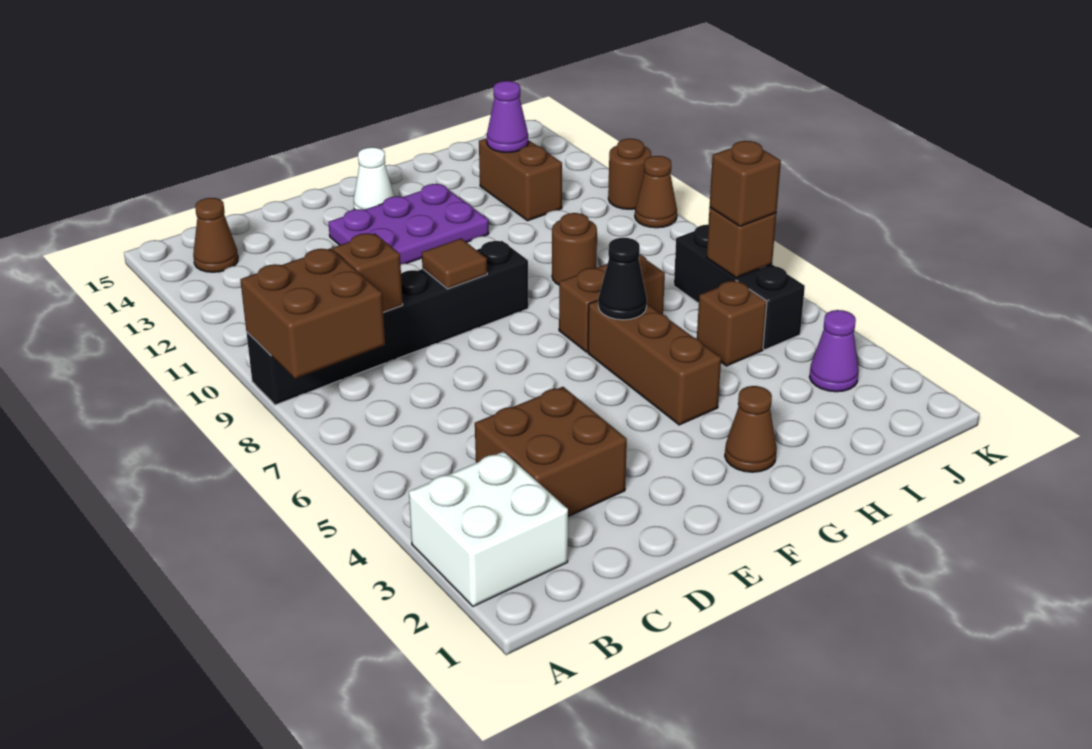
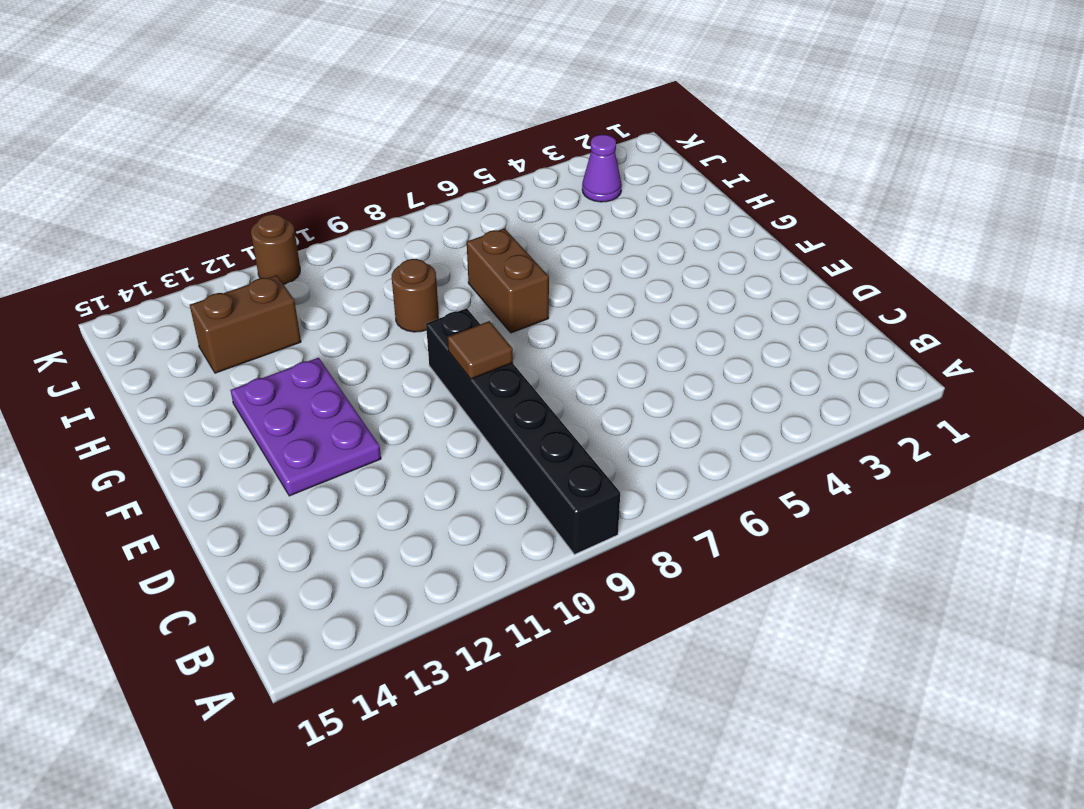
none -> white brick A2:B3 level 1
none -> brown cone B14 level 1
none -> brown brick C3:D4 level 1

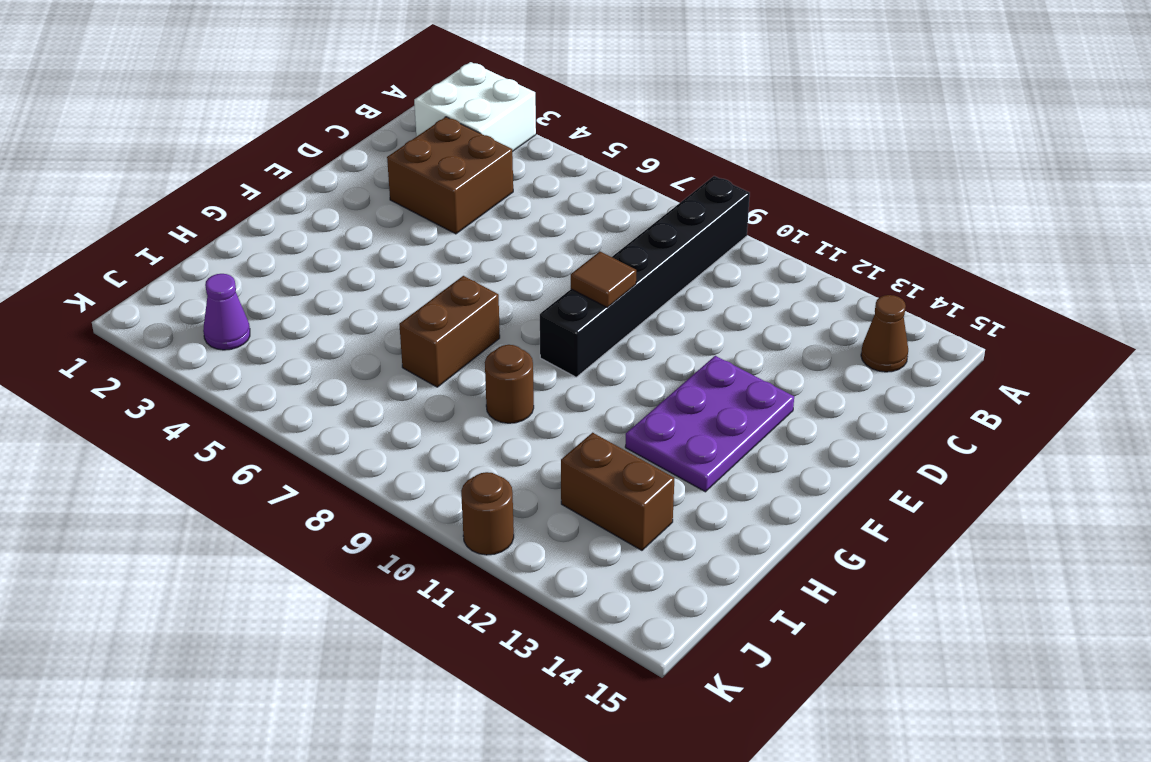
none -> white cone F14 level 1
none -> brown cone G2 level 1
none -> brown brick G4:G6 level 1

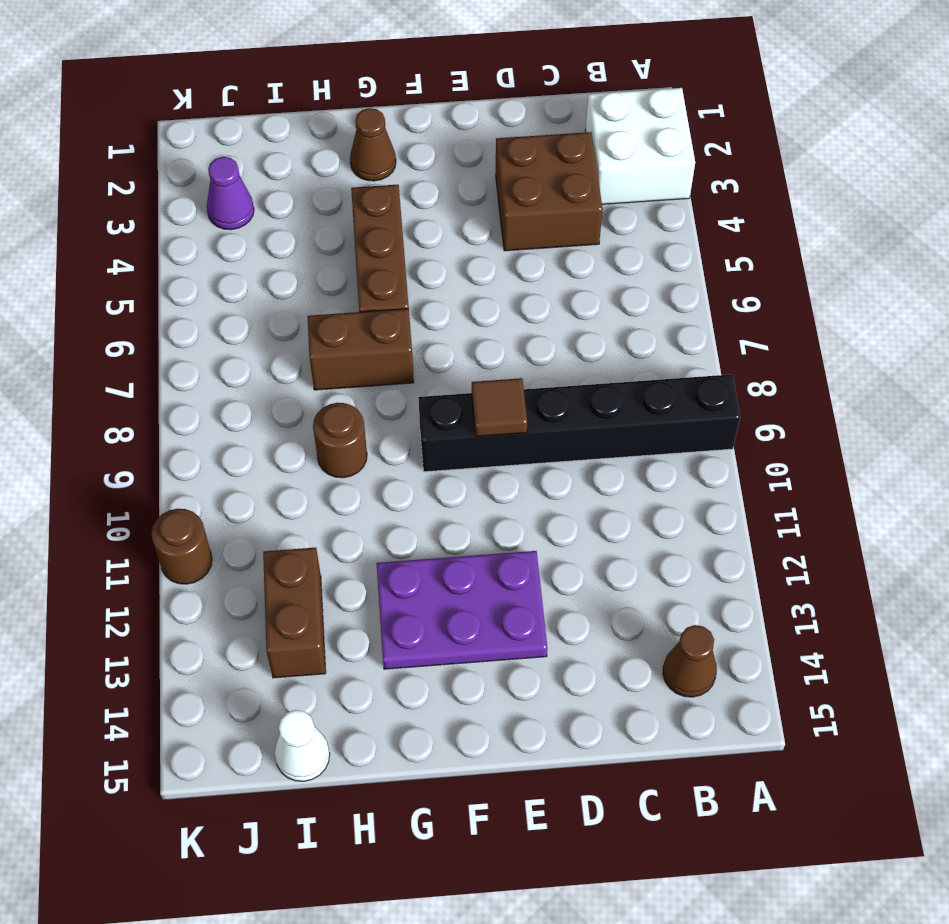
white cone I15 level 1 -> white cone F14 level 1
none -> brown brick I5 level 1
none -> black brick J5:J7 level 1
none -> brown cone K10 level 1

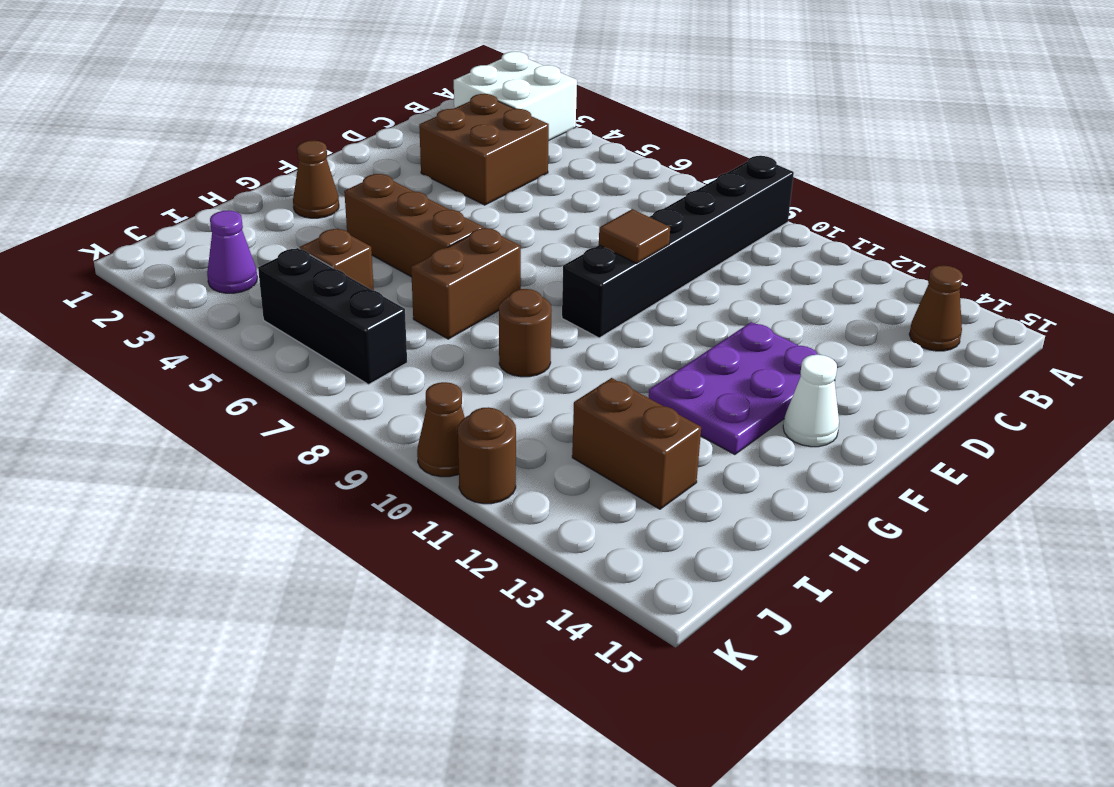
none -> brown brick A8:B9 level 2
none -> brown brick C9 level 2
none -> black cone G6 level 2

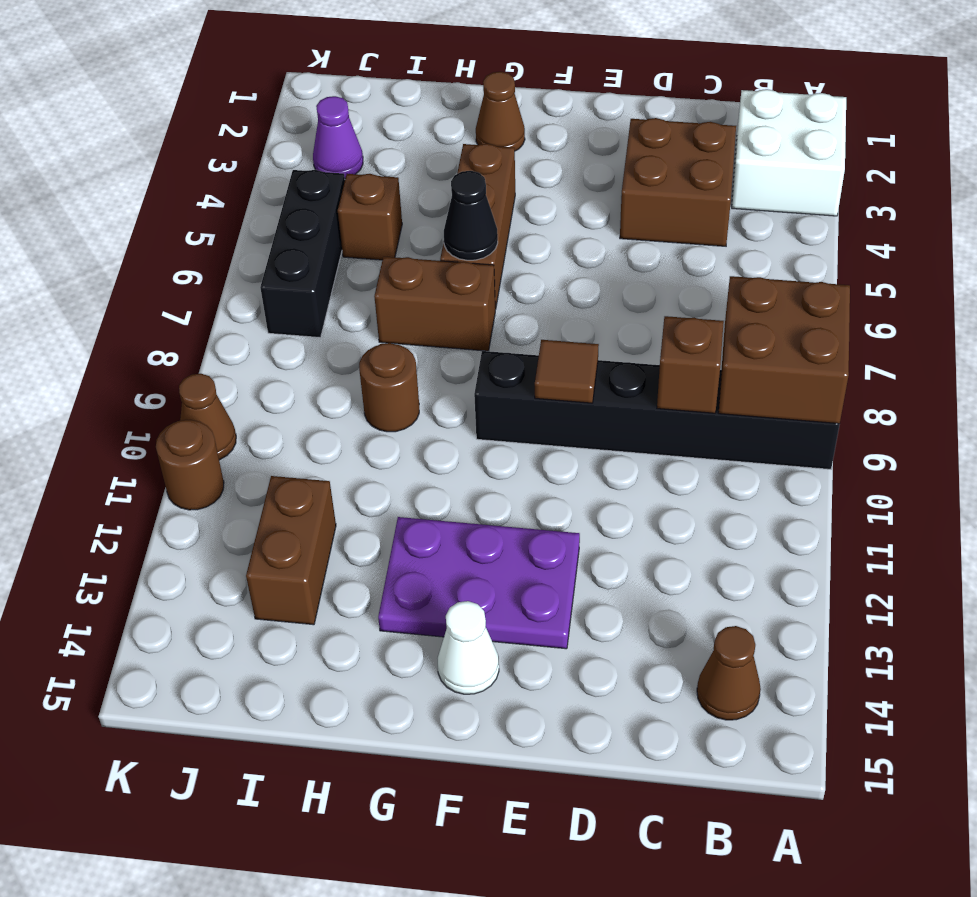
none -> purple cone I13 level 2
none -> brown brick J6 level 2
none -> brown brick J6 level 3

